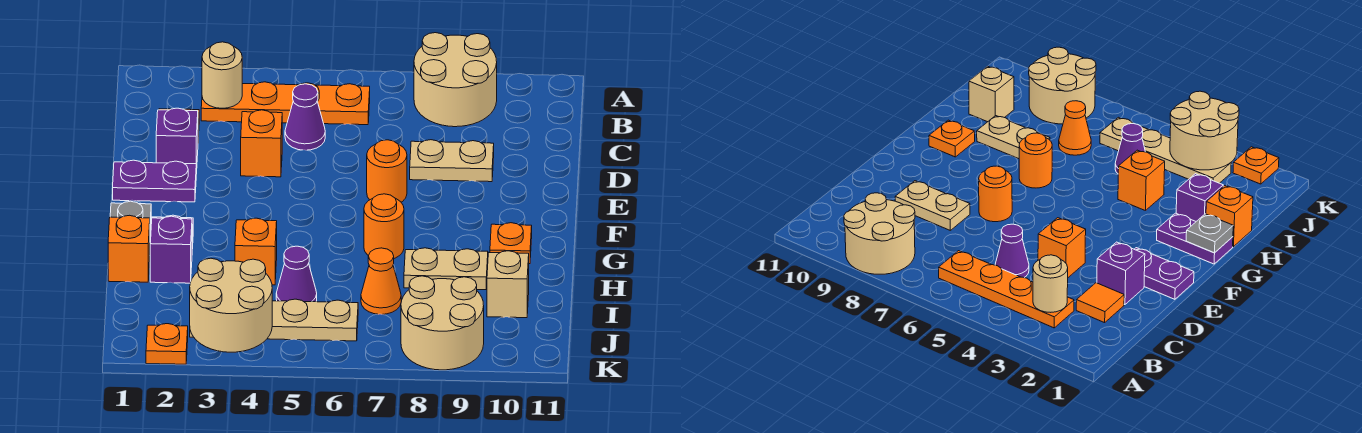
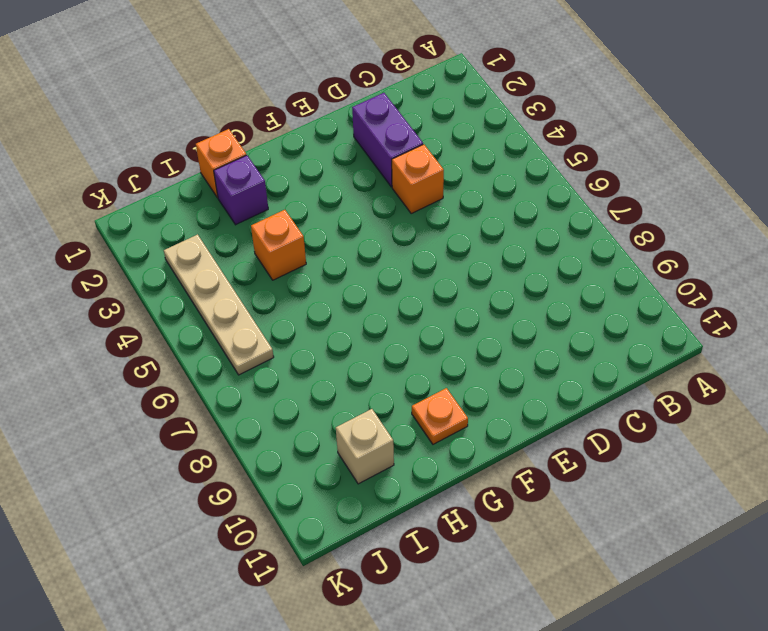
purple brick D2:D3 level 1 -> purple brick D2 level 1
none -> tan round brick A8:B9 level 1
none -> orange plate B3:B6 level 1
none -> orange tile C2 level 1

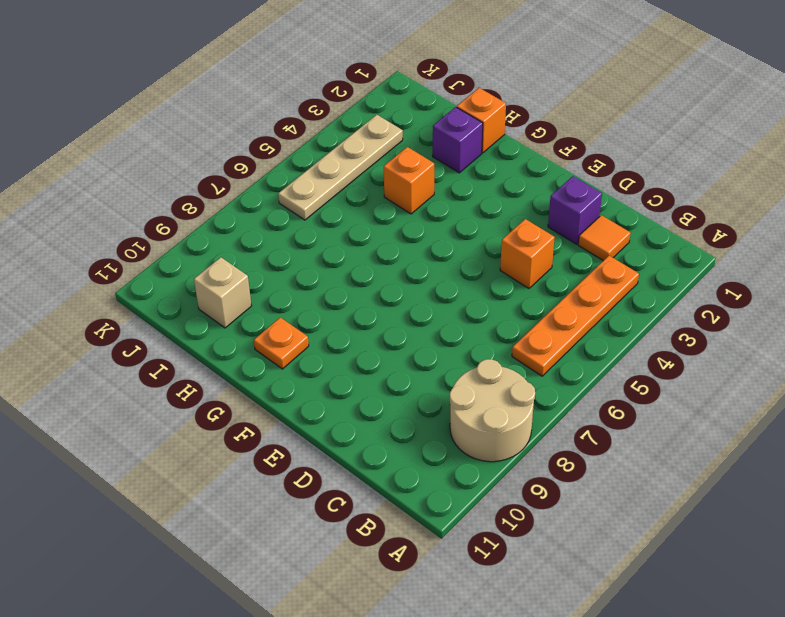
none -> purple cone C5 level 1
none -> tan plate D8:D9 level 1
none -> purple plate E1:E2 level 1

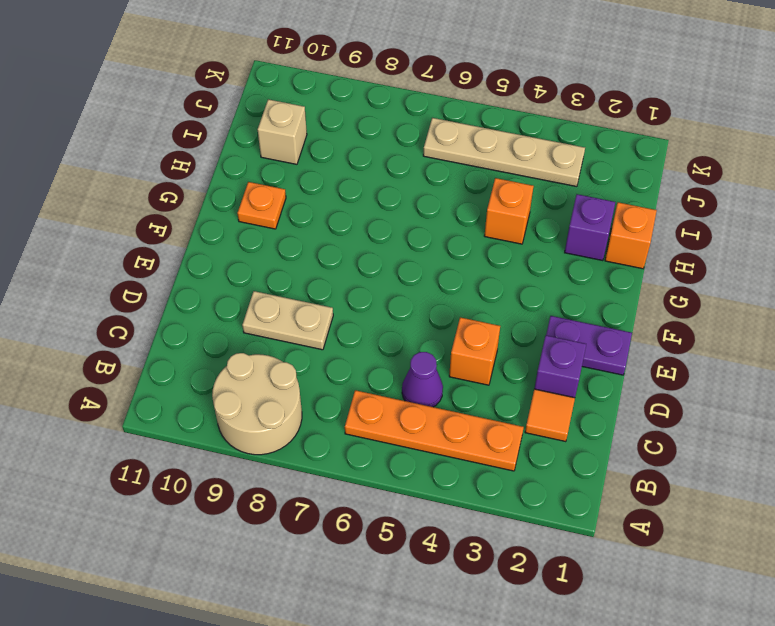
none -> orange round brick E7 level 1
none -> purple plate G1:G2 level 1
none -> orange round brick G7 level 1

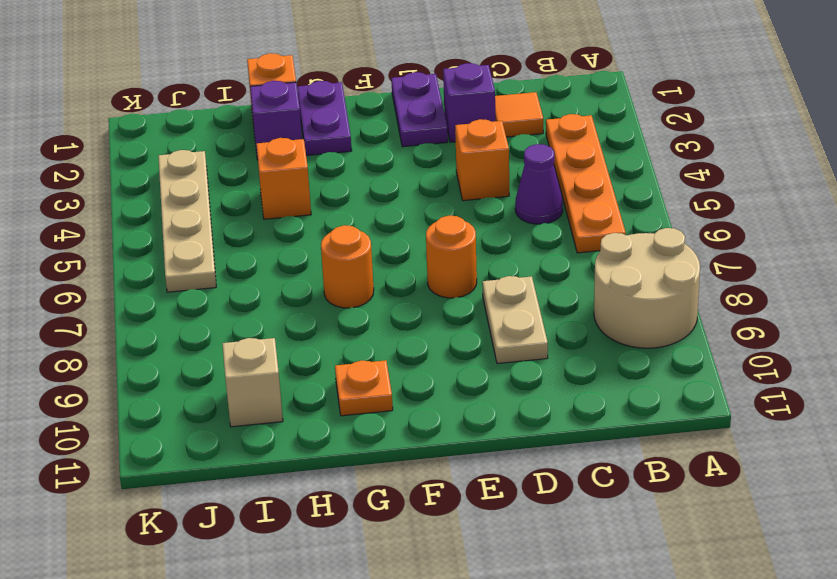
none -> tan plate H8:H9 level 1
none -> purple cone I5 level 1
none -> orange cone I7 level 1

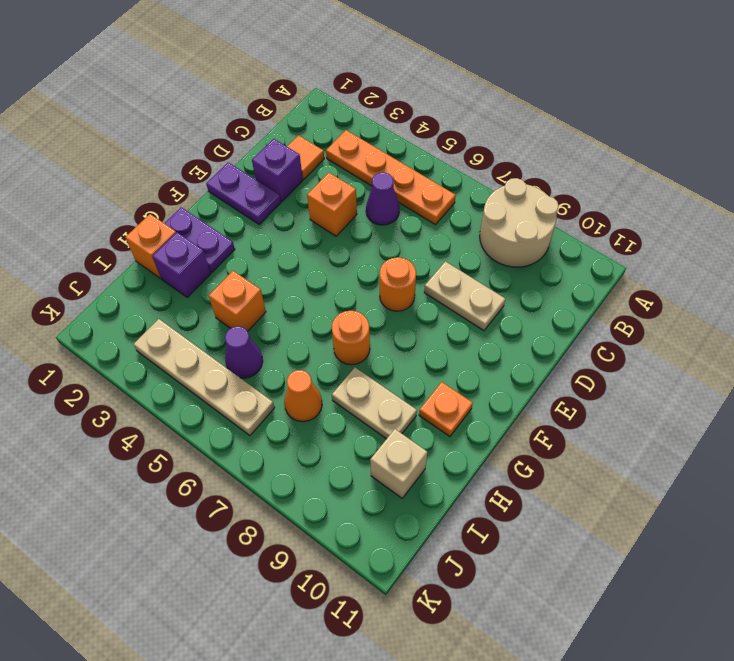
none -> tan round brick J8:K9 level 1
none -> orange plate K2 level 1
none -> tan round brick B3 level 2

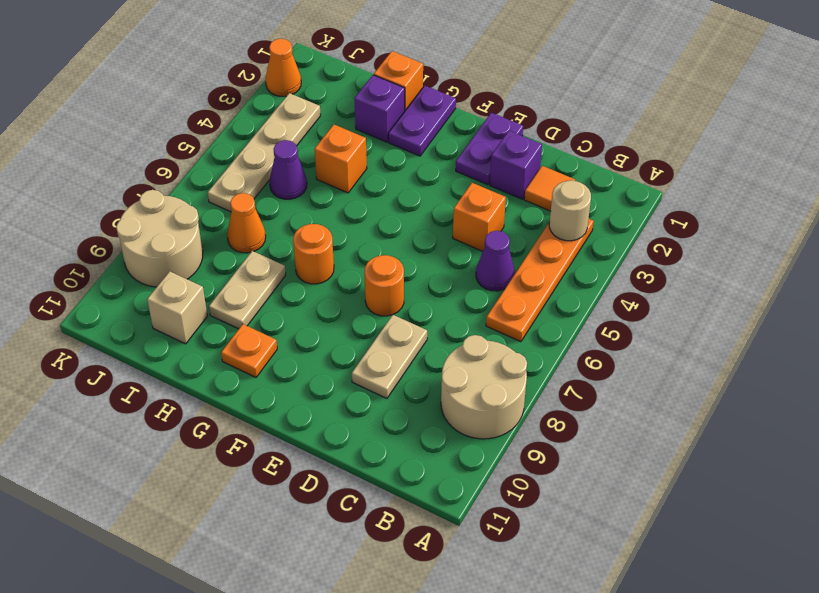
orange cone K2 level 1 -> orange plate K2 level 1
none -> grey plate G1 level 2
none -> tan round brick J3:K4 level 2

